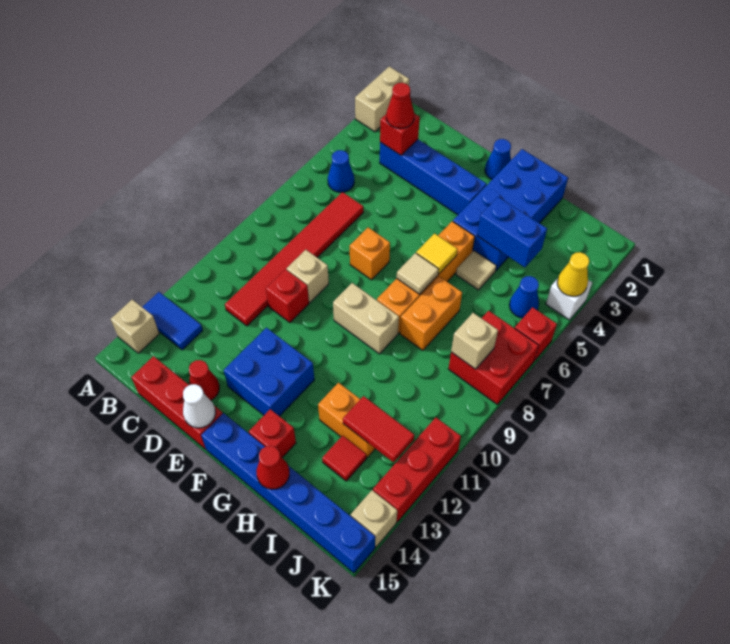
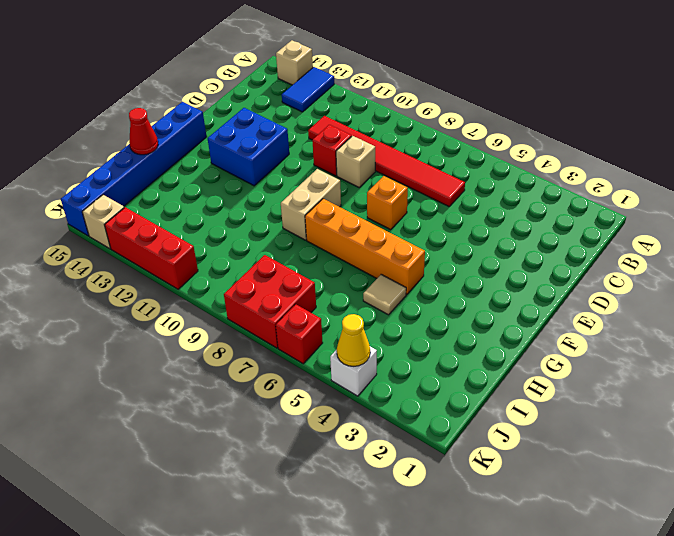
none -> tan brick A1:A2 level 1
none -> blue cone B5 level 1
none -> blue brick C3:F3 level 1
none -> red brick C15:E15 level 1

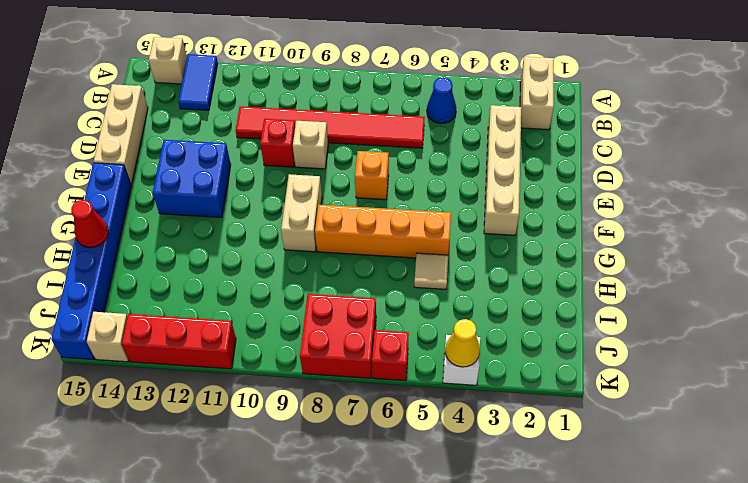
tan brick A2:B2 level 1 -> tan brick A1:A2 level 1
tan brick C3:F3 level 1 -> blue brick C3:F3 level 1
tan brick C15:E15 level 1 -> red brick C15:E15 level 1
none -> red cone D14 level 1
none -> blue cone F1 level 1
none -> blue brick G1:H4 level 1
none -> red brick G14 level 1

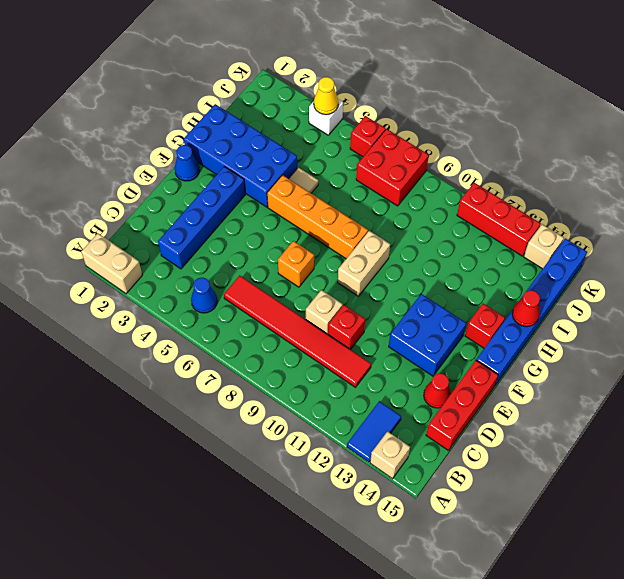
none -> orange brick H7:H8 level 1
none -> orange brick H12:I12 level 1
none -> red tile I13 level 1
none -> blue cone J5 level 1

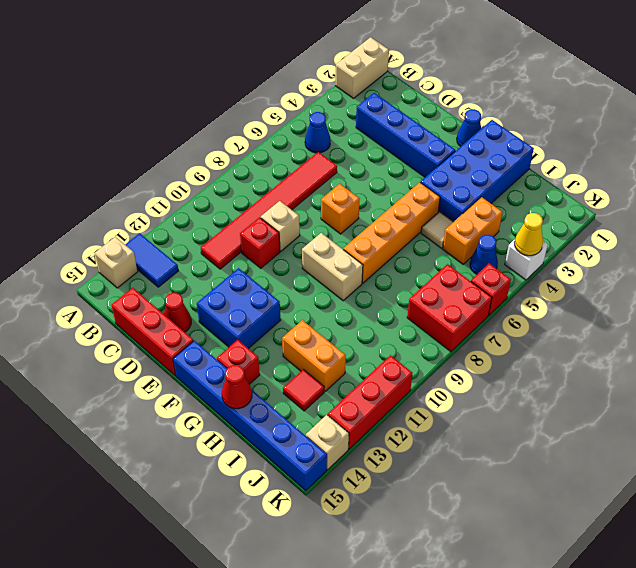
orange brick I4:I5 level 1 -> orange brick H7:H8 level 1
none -> red brick C3 level 2
none -> white cone E15 level 2
none -> yellow tile G6 level 2
none -> tan tile G7 level 2

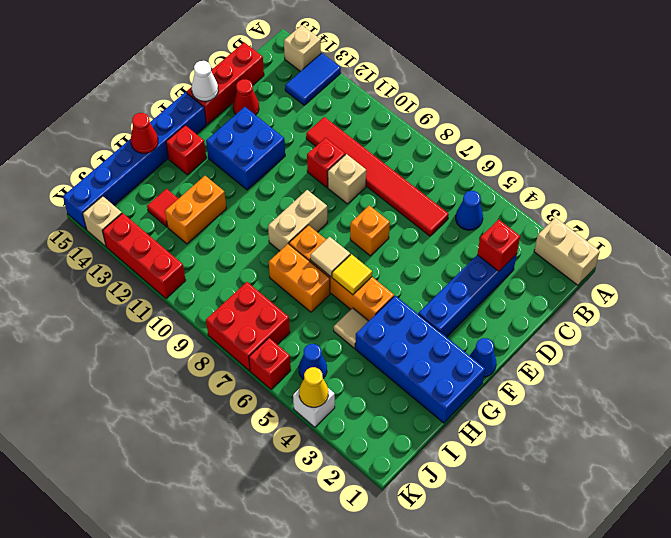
none -> blue brick H4:I4 level 2
none -> red tile I12:J12 level 2
none -> tan brick J8 level 2
none -> red cone C3 level 3

